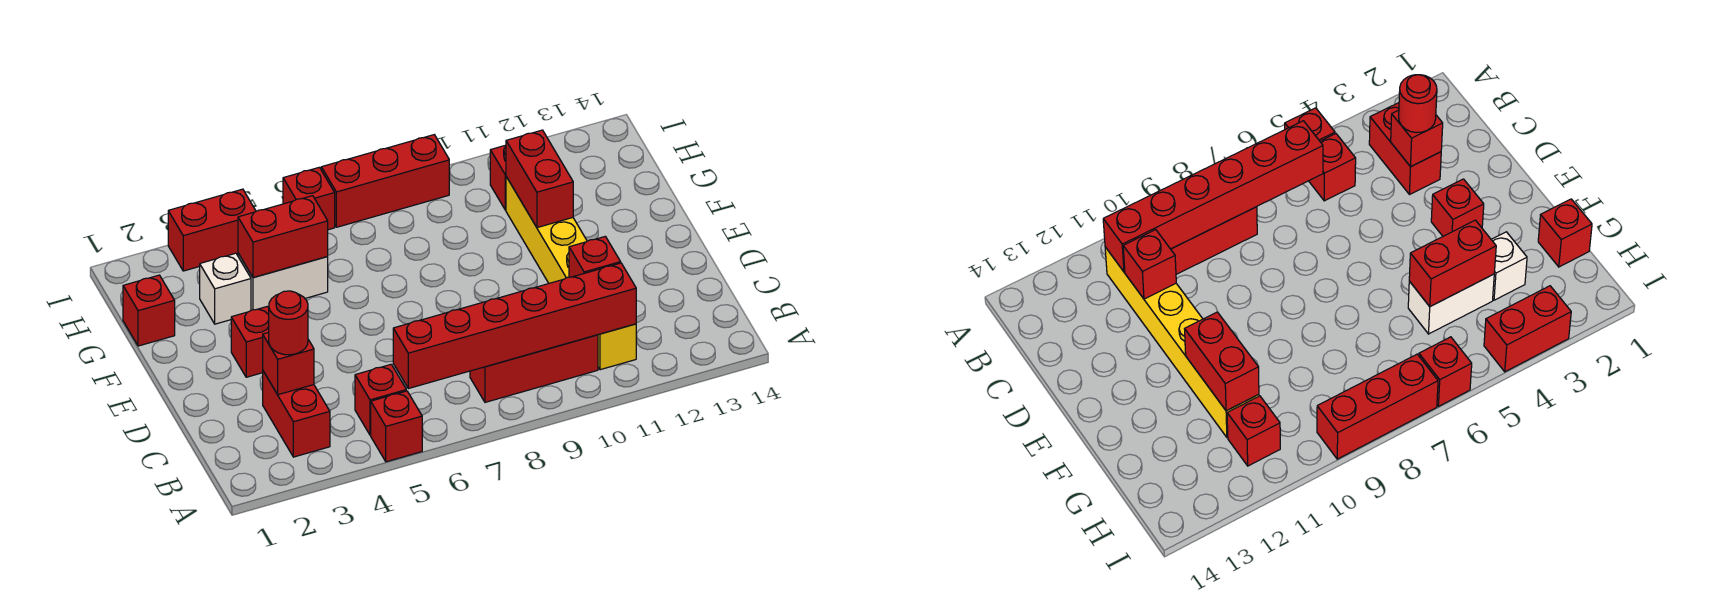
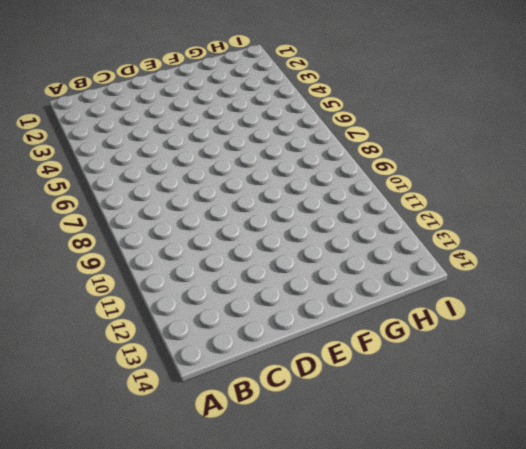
none -> red brick A5 level 1
none -> red brick B3:C3 level 1
none -> red brick B5 level 1

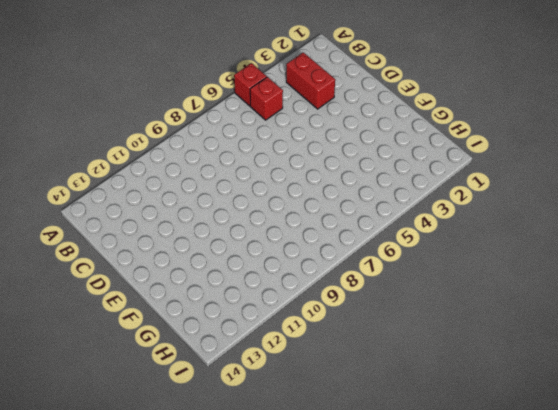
none -> red brick B8:B10 level 1
none -> yellow brick B11:G11 level 1
none -> red brick E3 level 1

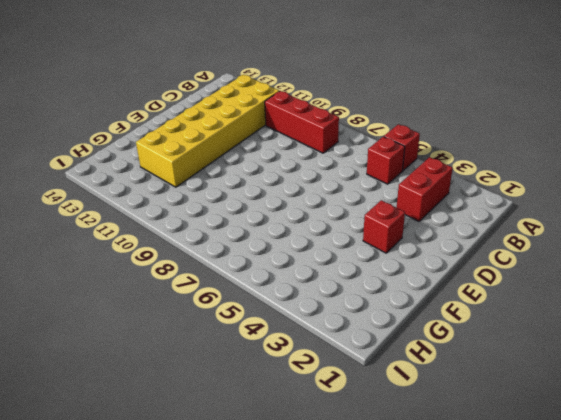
yellow brick B11:G12 level 1 -> yellow brick B11:G11 level 1
none -> red brick G1 level 1
none -> white brick G3 level 1
none -> white brick G4:G5 level 1

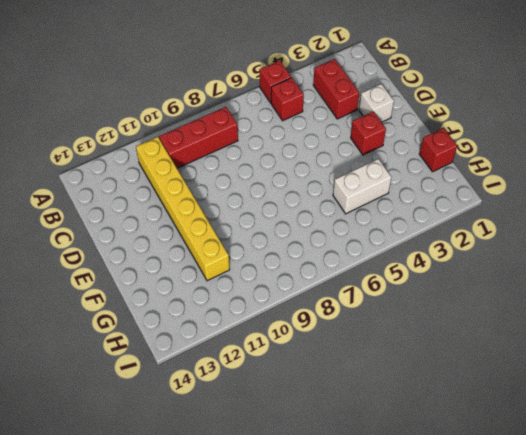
white brick D2 level 1 -> white brick G3 level 1
none -> red brick H11 level 1
none -> red brick I3:I4 level 1
none -> red brick I6 level 1

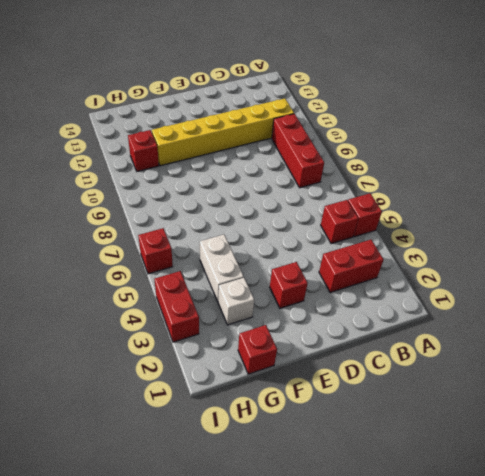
none -> red brick I7:I9 level 1
none -> red brick B6:B11 level 2
none -> red brick C3 level 2

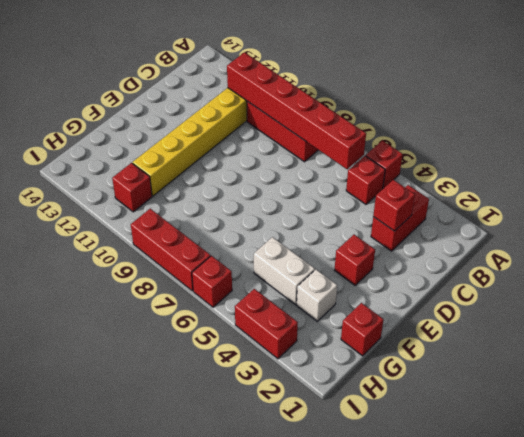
none -> red brick C11 level 2
none -> red brick F11:G11 level 2
none -> red brick G4:G5 level 2

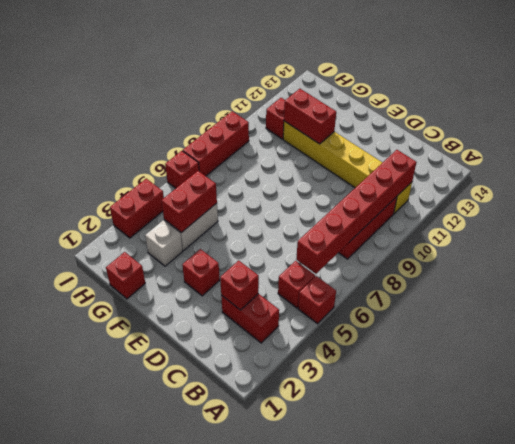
none -> red brick C11 level 2
none -> red round brick C3 level 3

